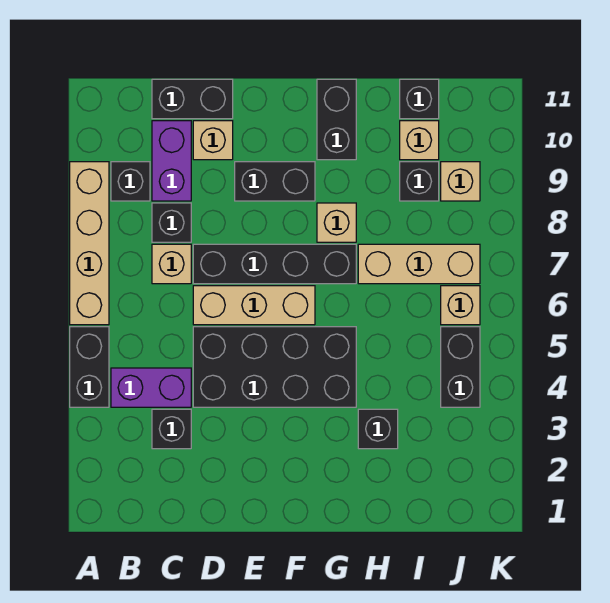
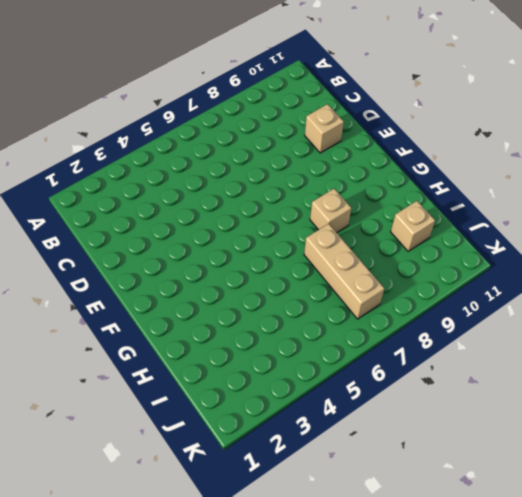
none -> black brick A4:A5 level 1
none -> tan brick A6:A9 level 1
none -> purple brick B4:C4 level 1

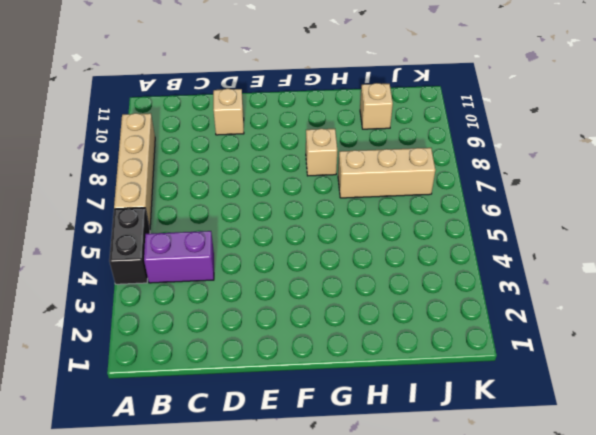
none -> black brick B9 level 1
none -> black brick C3 level 1
none -> tan brick C7 level 1

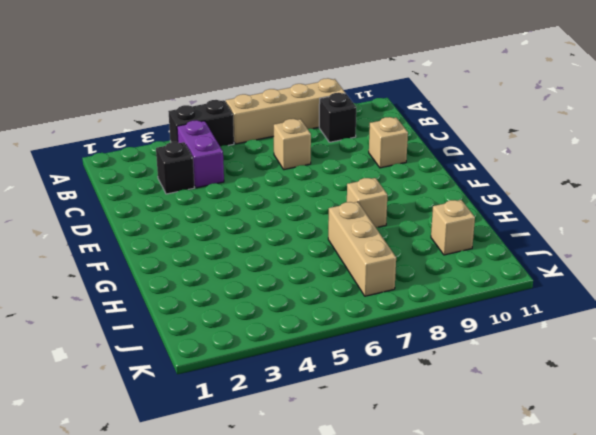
none -> black brick C8 level 1
none -> purple brick C9:C10 level 1
none -> black brick C11:D11 level 1

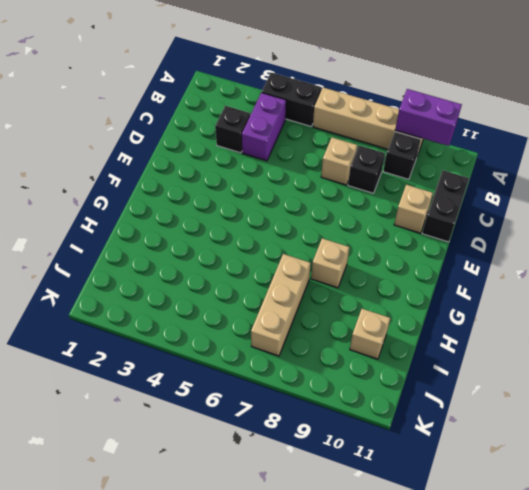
purple brick A9:A10 level 2 -> purple brick C9:C10 level 1
none -> black brick D4:G5 level 1
none -> tan brick D6:F6 level 1
none -> black brick D7:G7 level 1

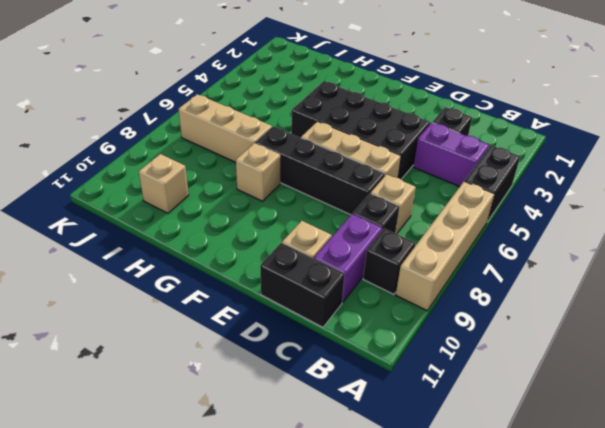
none -> black brick E9:F9 level 1
none -> black brick G10:G11 level 1
none -> black brick H3 level 1

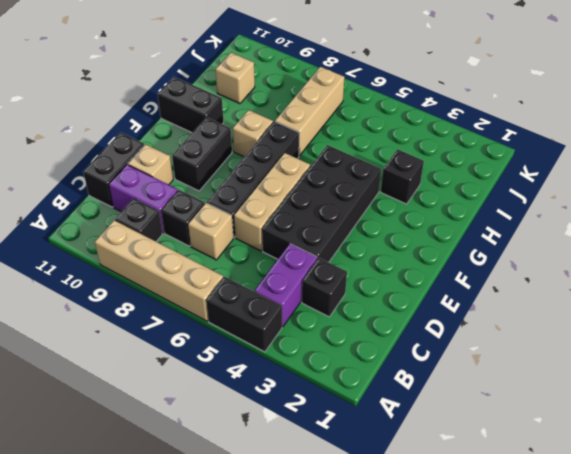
none -> black brick I9 level 1
none -> black brick I11 level 1
none -> black brick J4:J5 level 1

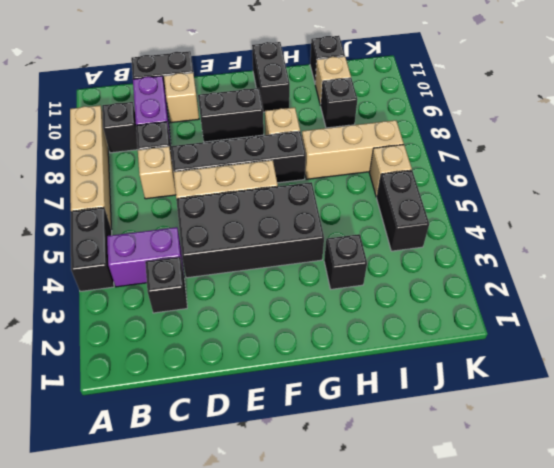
none -> tan brick J9 level 1

